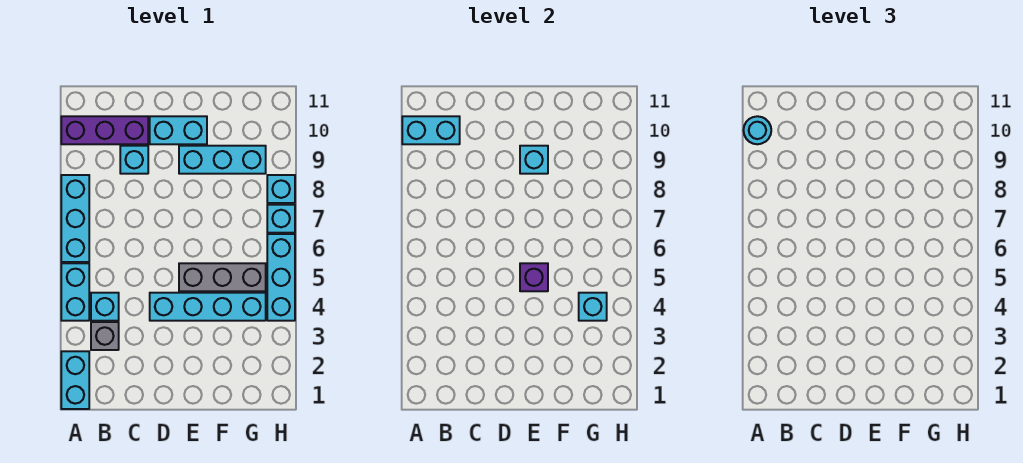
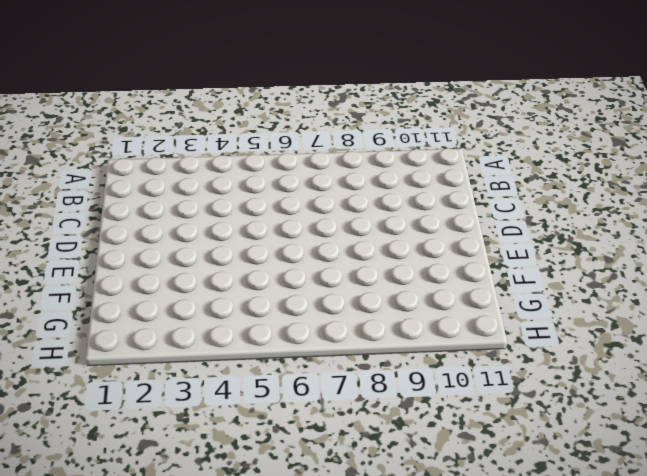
none -> cyan brick A1:A2 level 1
none -> cyan brick A4:A5 level 1
none -> cyan brick A6:A8 level 1

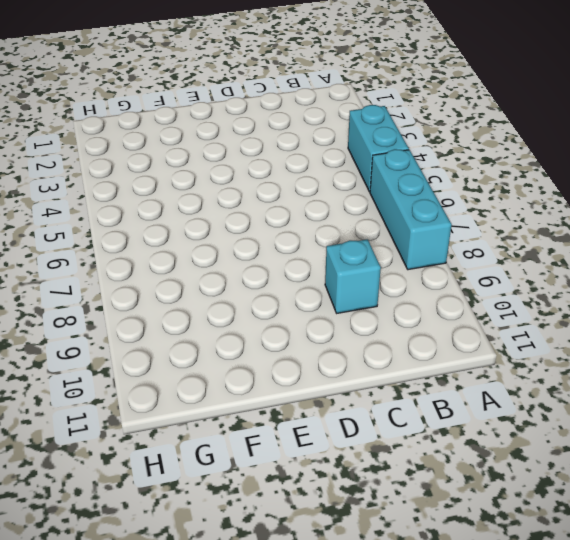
none -> cyan brick A1:A2 level 1
none -> purple brick A10:C10 level 1
none -> grey brick B3 level 1

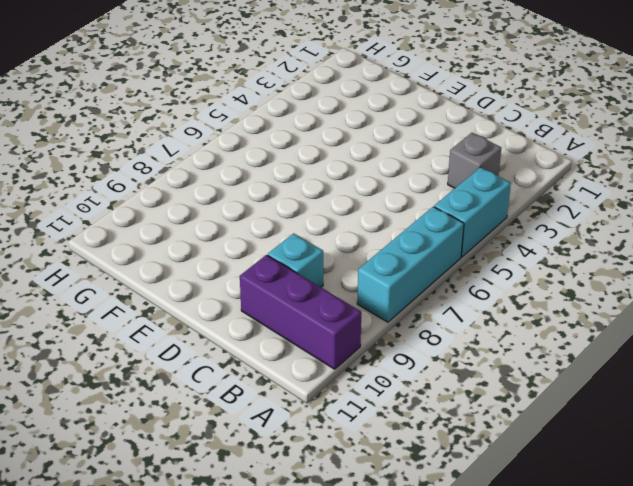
none -> cyan brick A1:A2 level 1
none -> cyan brick B4 level 1
none -> cyan brick D4:G4 level 1

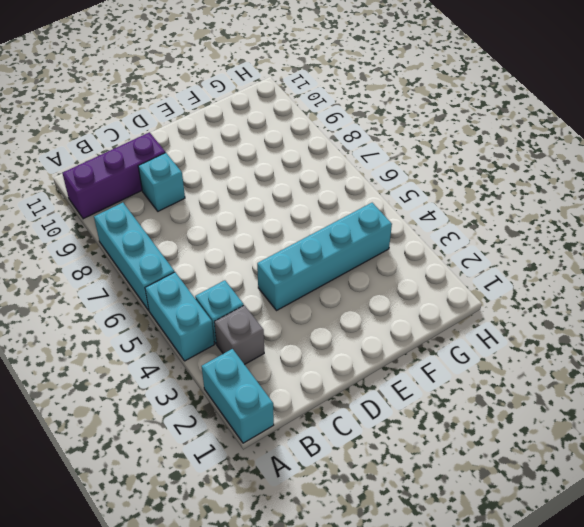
none -> cyan brick D10:E10 level 1
none -> grey brick E5:G5 level 1
none -> cyan brick E9:G9 level 1

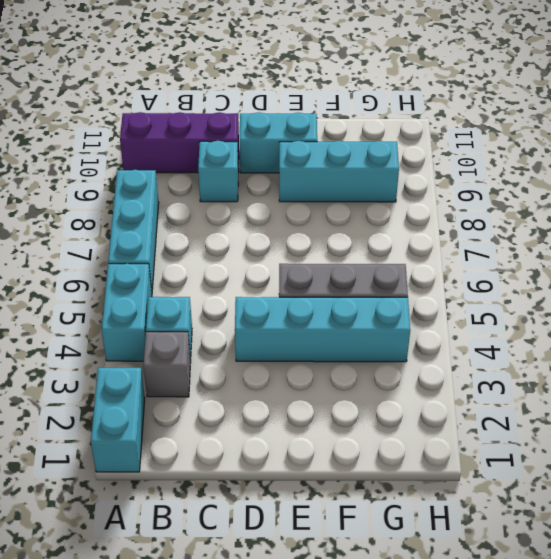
none -> cyan brick H4:H6 level 1
none -> cyan brick H7 level 1
none -> cyan brick H8 level 1

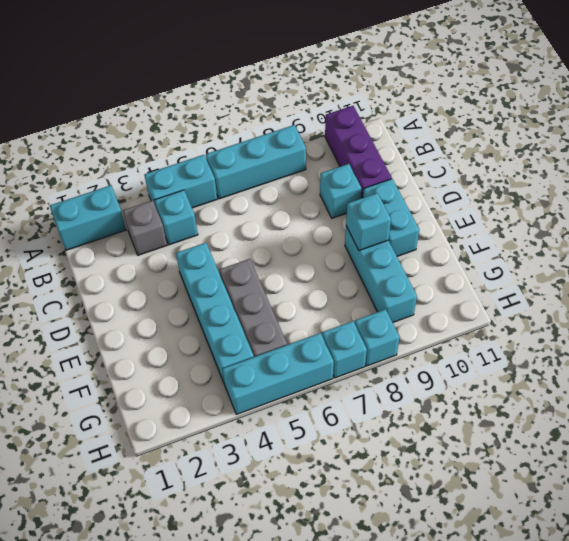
none -> cyan brick A10:B10 level 2
none -> purple brick E5 level 2
none -> cyan brick G4 level 2

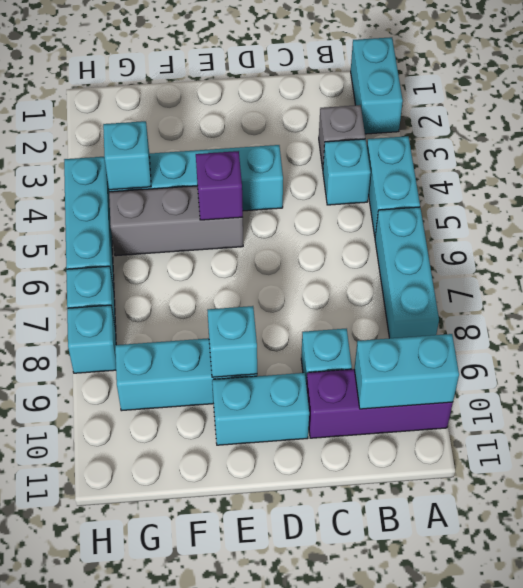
none -> cyan round brick A10 level 3

